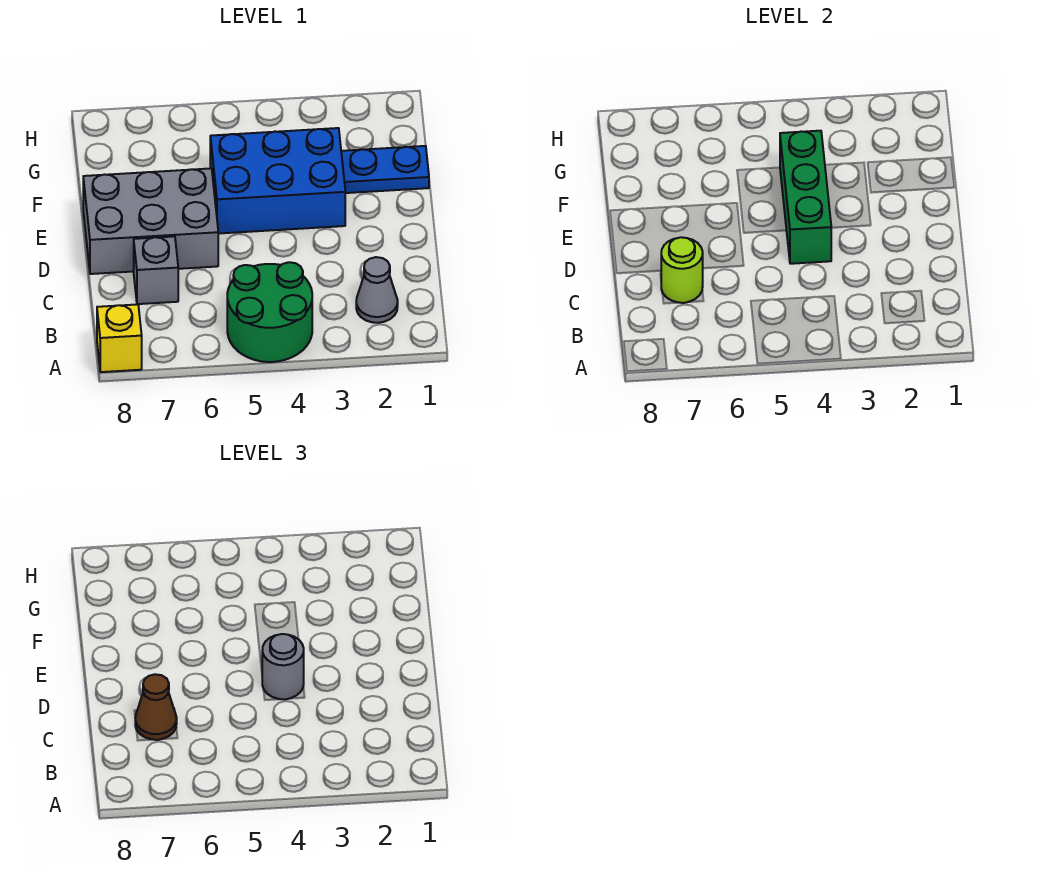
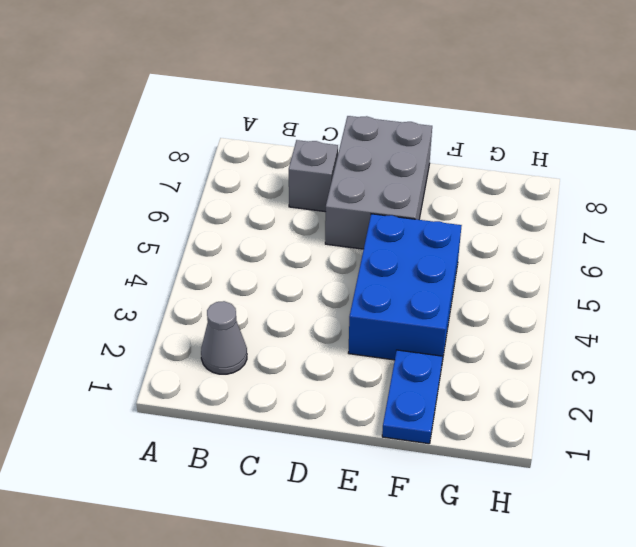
none -> green round brick A4:B5 level 1
none -> yellow brick A8 level 1

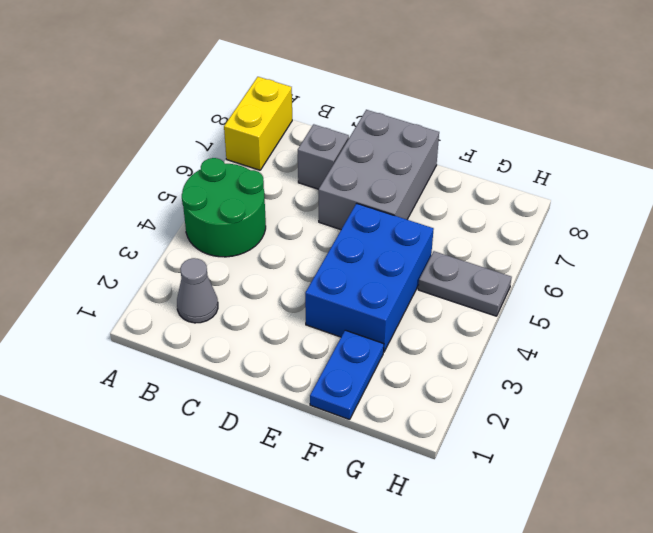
yellow brick A7:A8 level 1 -> yellow brick A8 level 1
grey plate G5:H5 level 1 -> none
none -> lime round brick C7 level 2
none -> green brick D4:F4 level 2

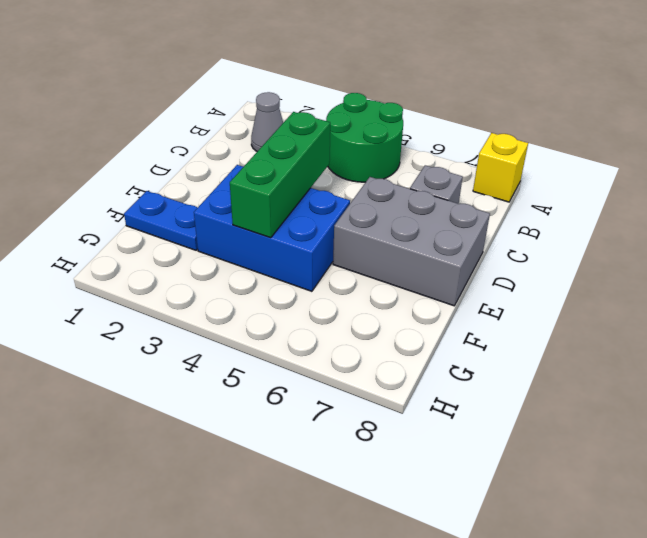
none -> lime round brick C7 level 2
none -> brown cone C7 level 3

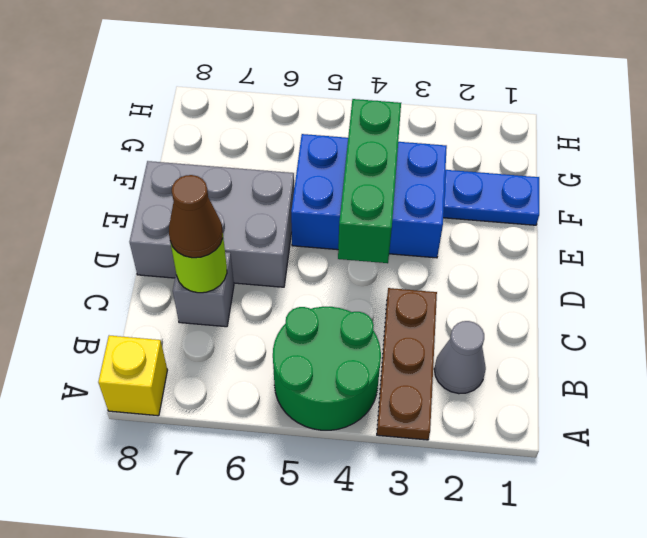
brown plate A3:C3 level 1 -> none
none -> grey round brick D4 level 3

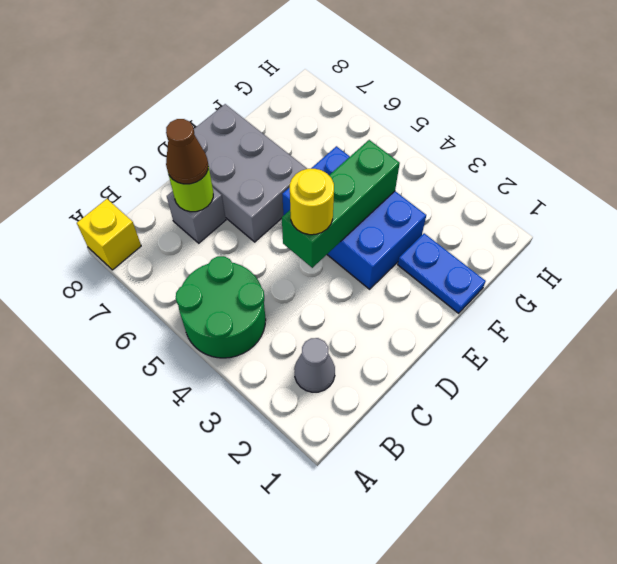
yellow round brick D4 level 3 -> grey round brick D4 level 3

